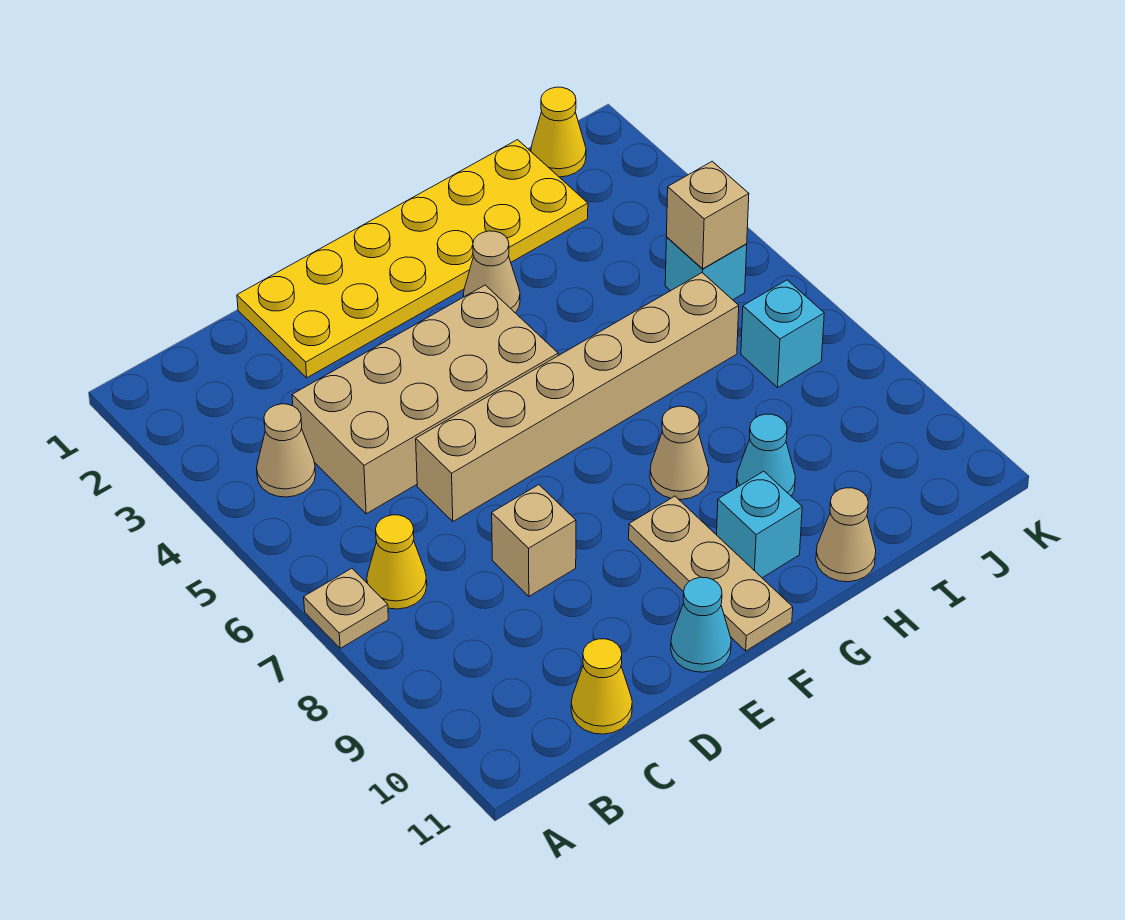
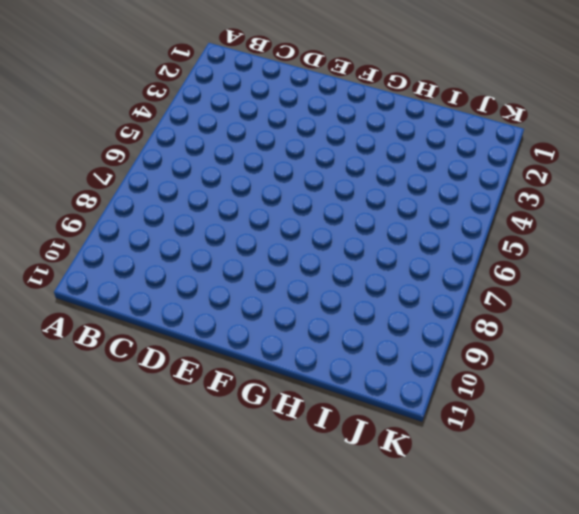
none -> tan plate A7 level 1
none -> tan cone B4 level 1
none -> yellow cone B7 level 1

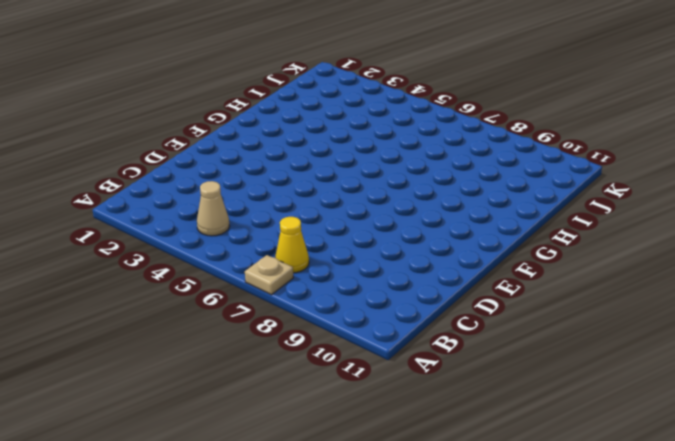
none -> tan brick C4:F5 level 1
none -> yellow cone C11 level 1
none -> yellow plate D1:I2 level 1

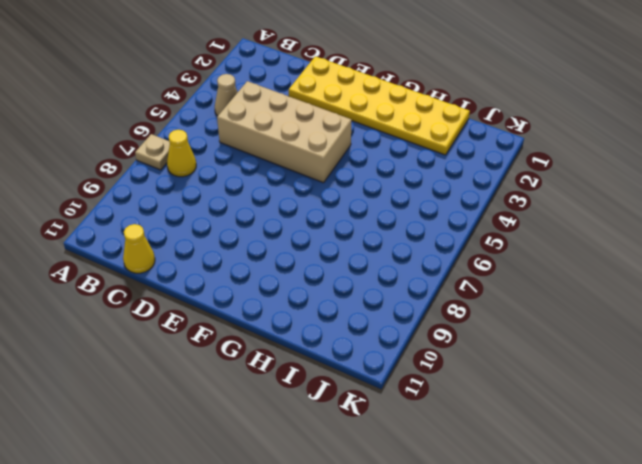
none -> tan brick D6:I6 level 1
none -> tan brick D8 level 1
none -> cyan cone E11 level 1

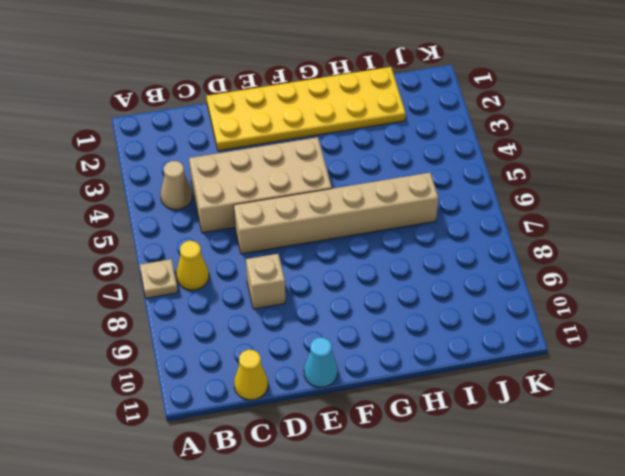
none -> tan plate F9:F11 level 1
none -> tan cone G3 level 1
none -> tan cone G8 level 1

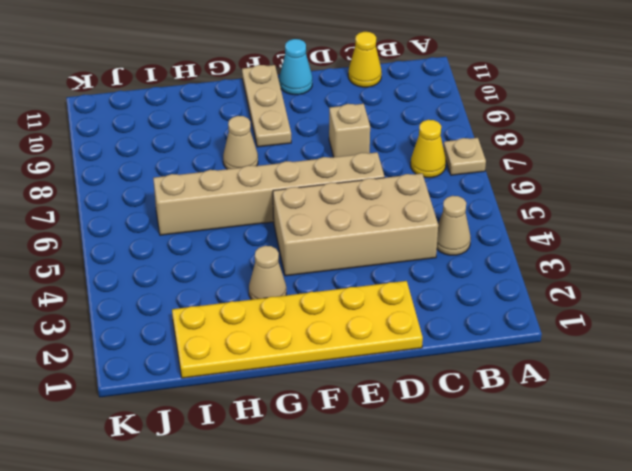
none -> cyan brick G10 level 1
none -> cyan cone H9 level 1
none -> tan cone H11 level 1

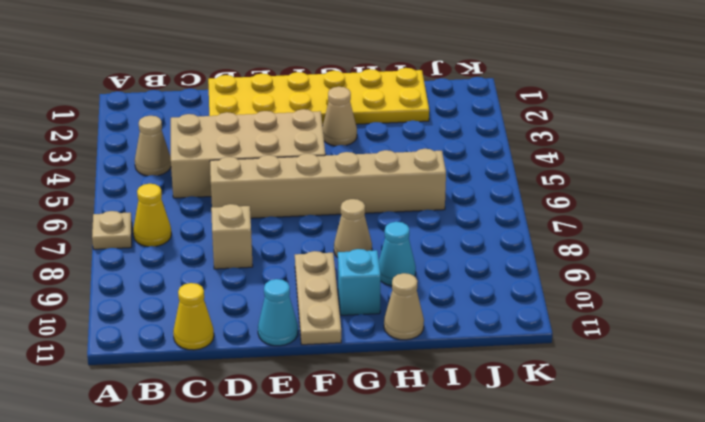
none -> yellow cone J1 level 1
none -> cyan brick J5 level 1
none -> cyan brick J7 level 1

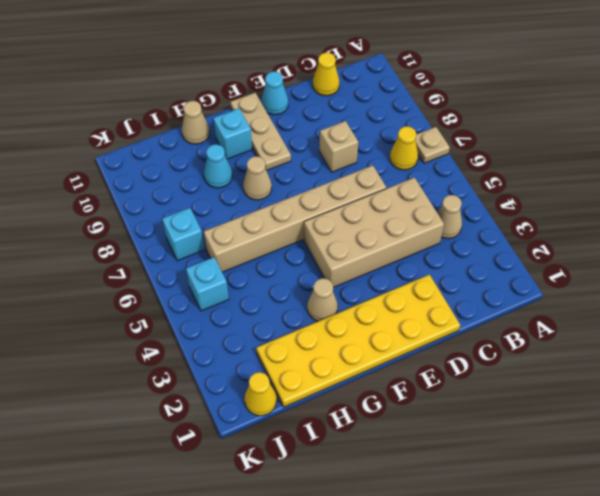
none -> tan brick J5 level 2

